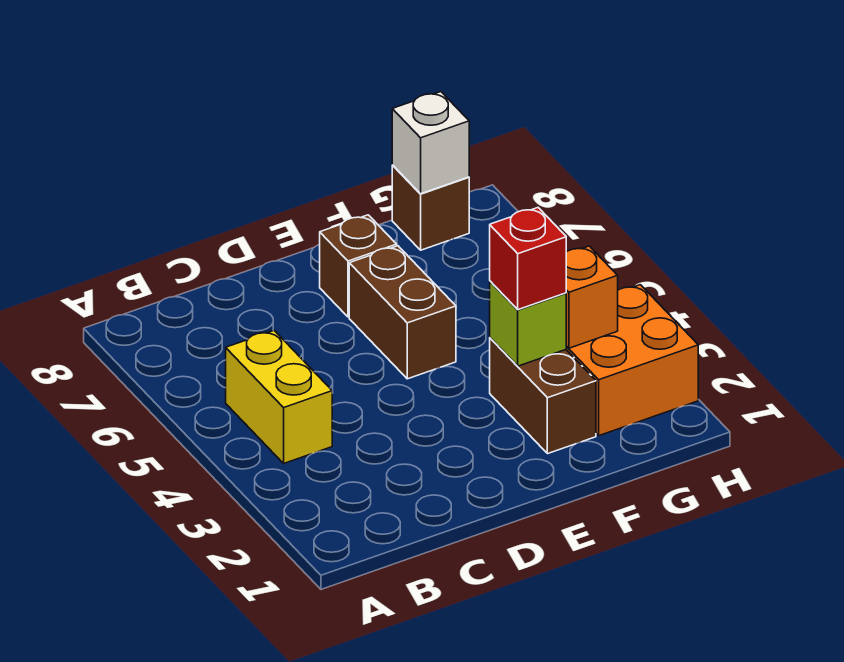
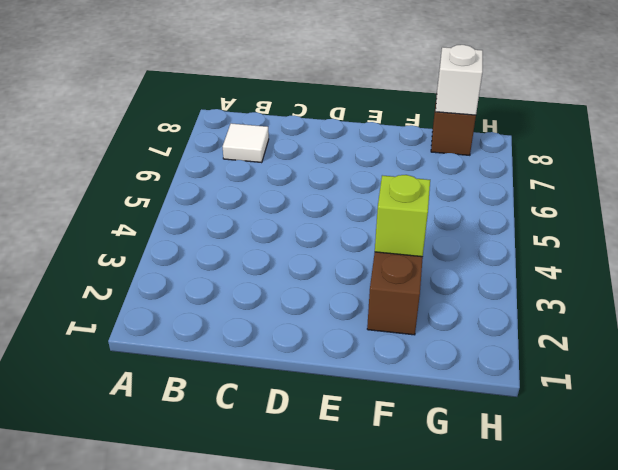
white tile B7 level 1 -> none
none -> yellow brick B4:B5 level 1
none -> brown brick E5:E6 level 1

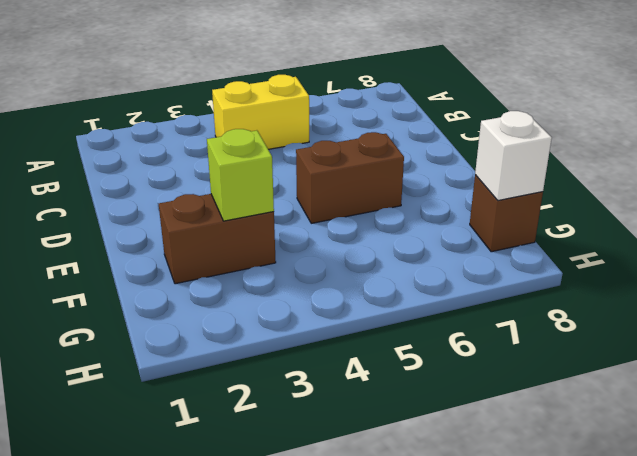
none -> brown brick E7 level 1
none -> orange brick G2:H3 level 1

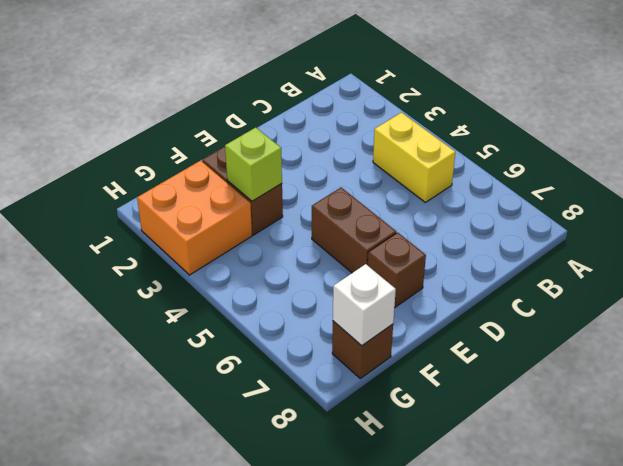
none -> orange brick G3 level 2
none -> red brick F3 level 3

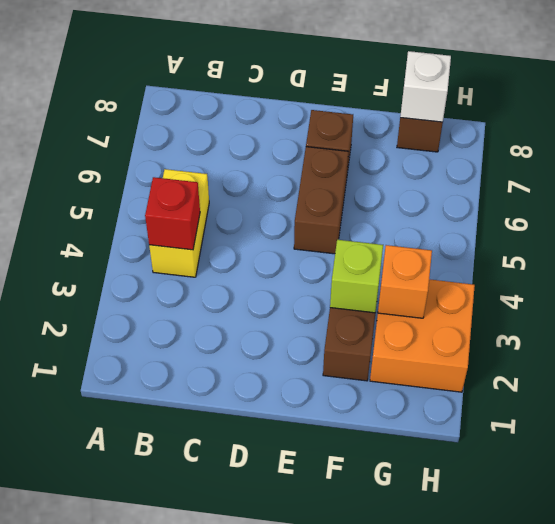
red brick B4 level 2 -> red brick F3 level 3

